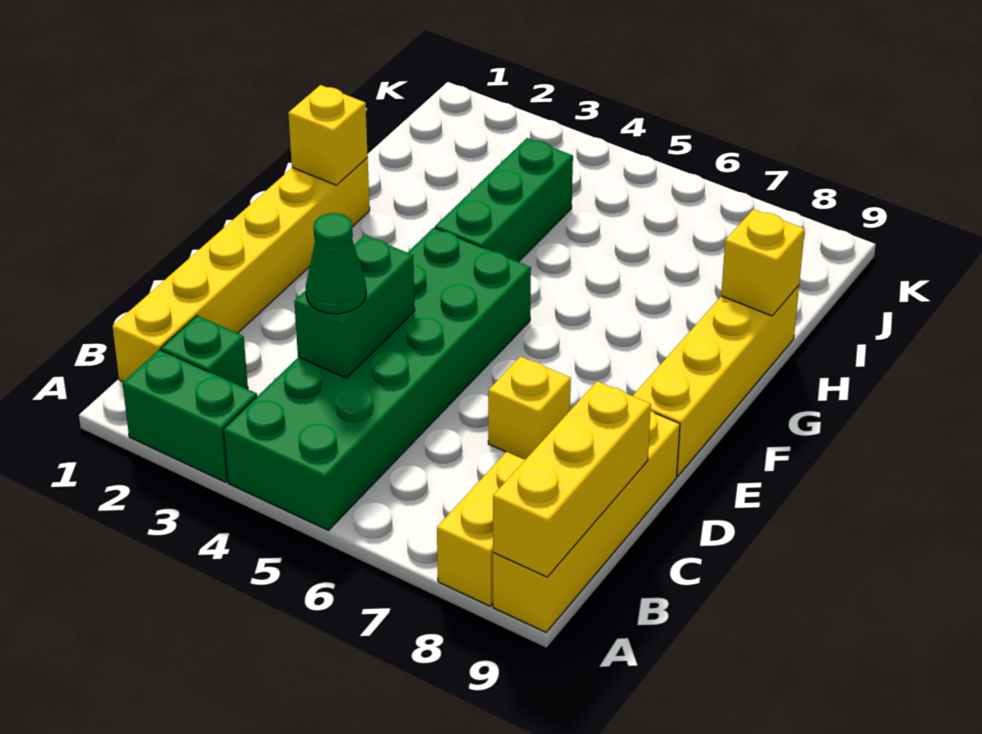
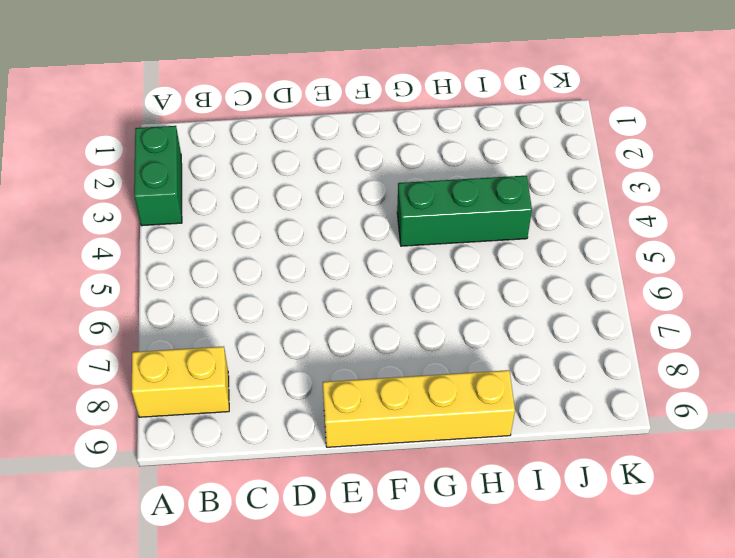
none -> green brick A4:F5 level 1
none -> yellow brick A9:D9 level 1
none -> yellow brick B1:G1 level 1

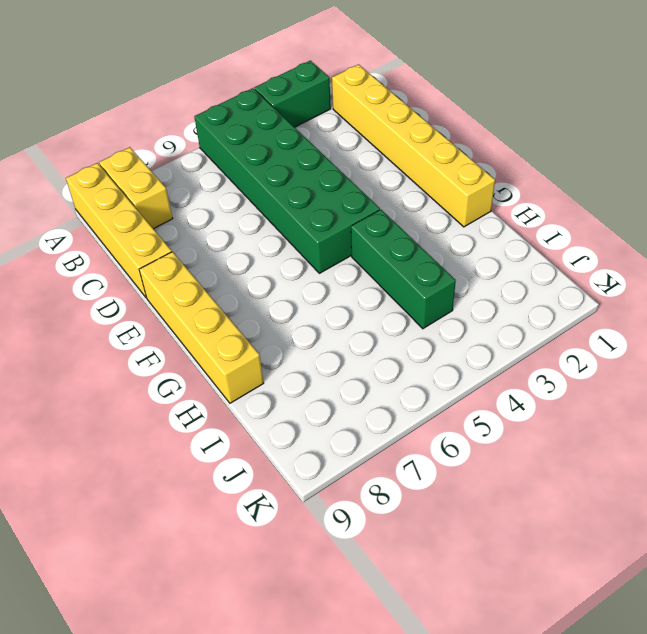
none -> green brick B2 level 1
none -> yellow brick D7 level 1
none -> yellow brick A9:C9 level 2

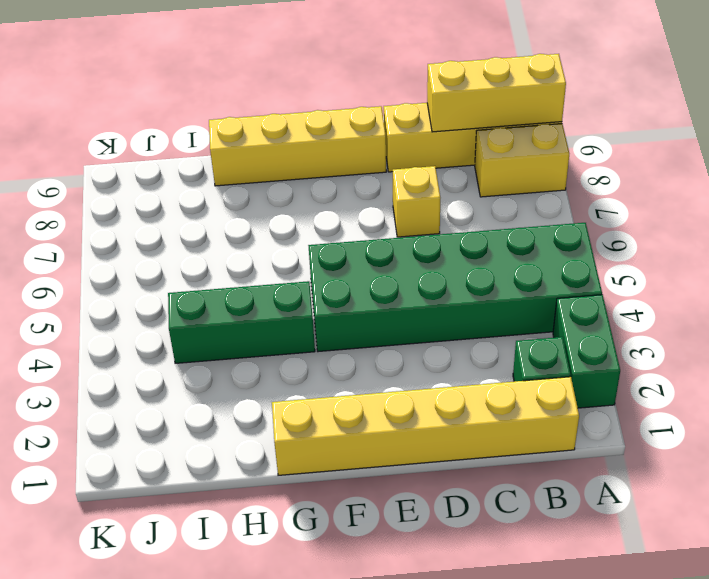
none -> green brick C4:D4 level 2
none -> yellow brick G1 level 2
none -> yellow brick H9 level 2

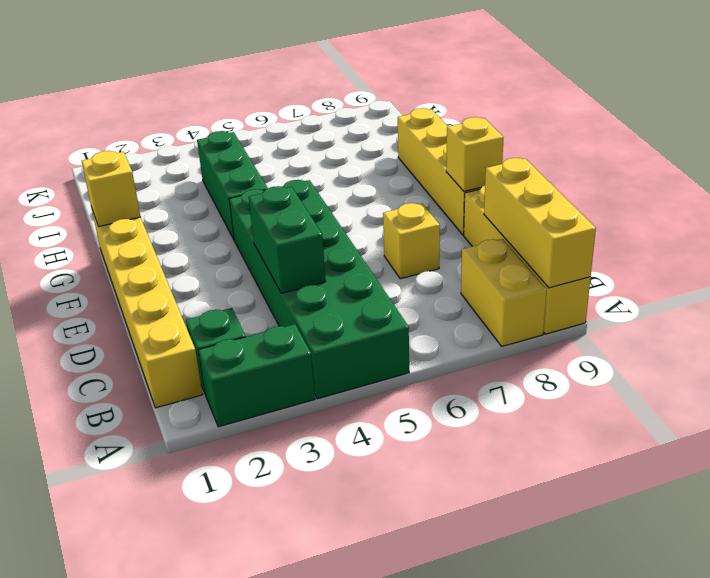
yellow brick E9 level 2 -> yellow brick H9 level 2
none -> green cone C4 level 3

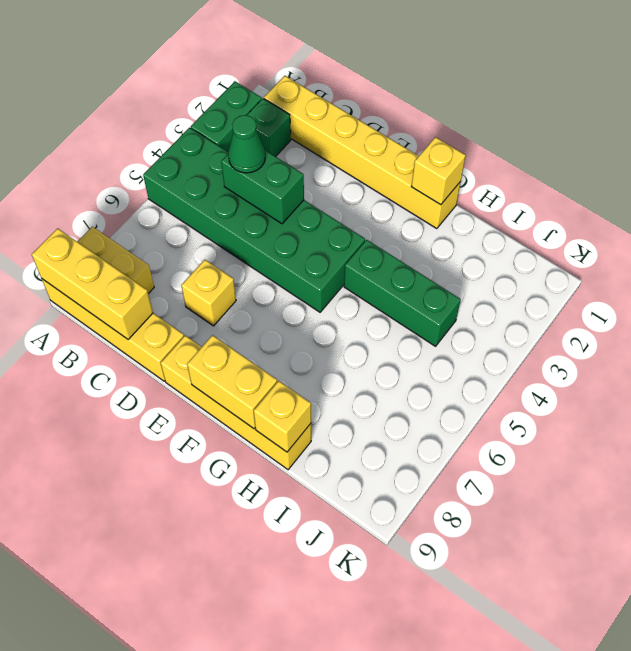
yellow brick F9:G9 level 2 -> none

